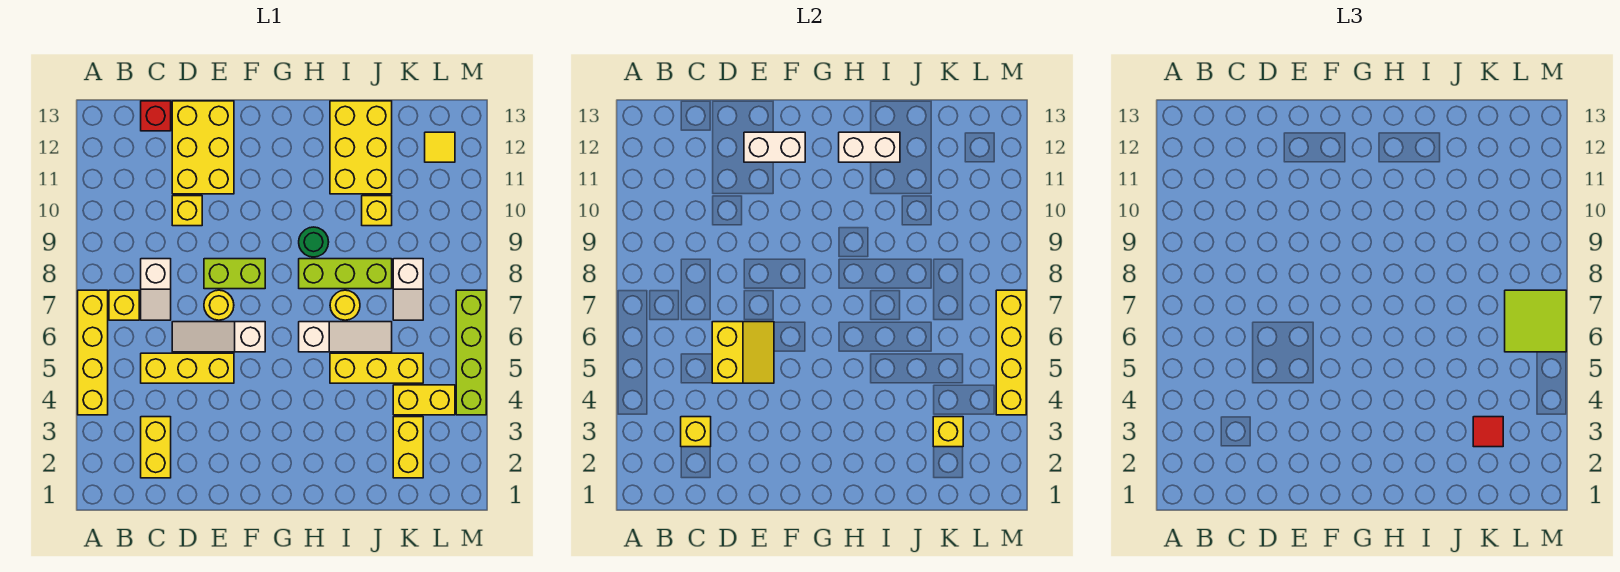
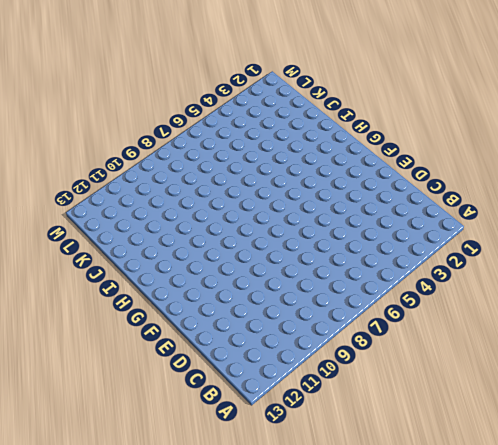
none -> yellow brick A4:A7 level 1
none -> yellow brick B7 level 1
none -> yellow brick C2:C3 level 1
none -> yellow brick C5:E5 level 1

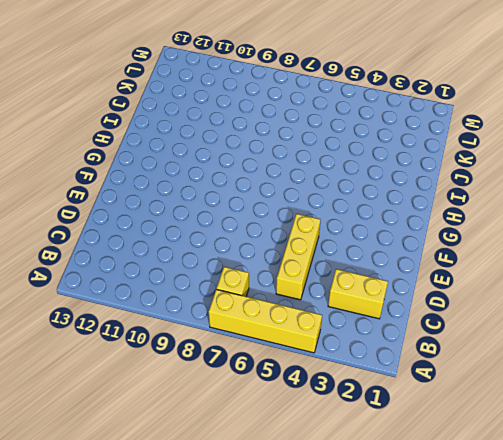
none -> white slope C7:C8 level 1 top 8
none -> red brick C13 level 1
none -> white slope D6:F6 level 1 top F
none -> yellow brick D10 level 1

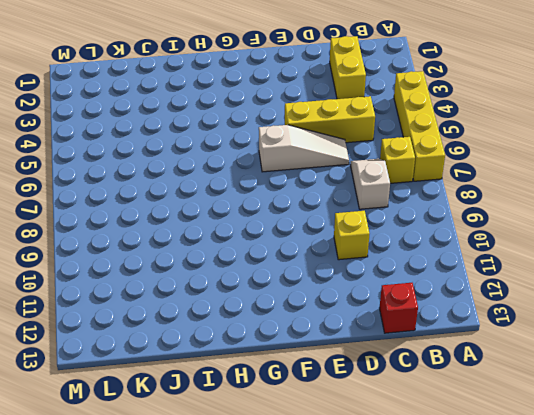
none -> yellow brick D11:E13 level 1
none -> yellow round brick E7 level 1
none -> lime brick E8:F8 level 1
none -> white slope H6:J6 level 1 top H

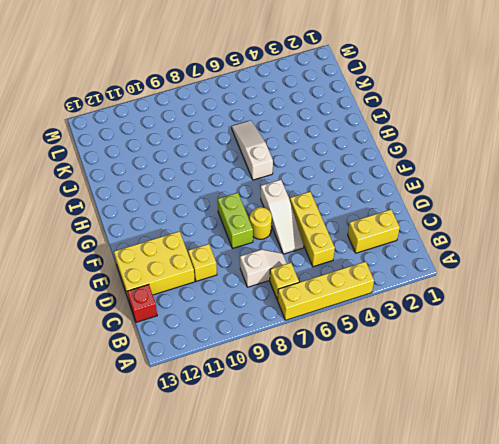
none -> lime brick H8:J8 level 1
none -> green round brick H9 level 1
none -> yellow brick I5:K5 level 1
none -> yellow round brick I7 level 1

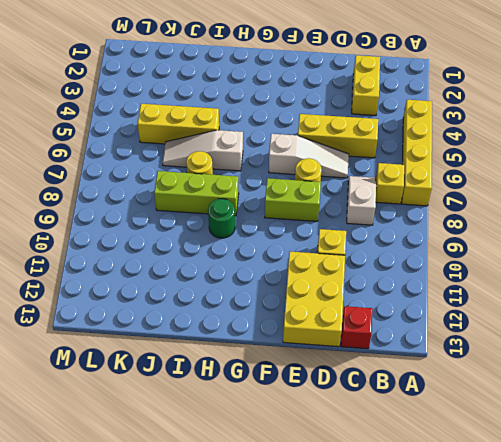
none -> yellow brick I11:J13 level 1
none -> yellow brick J10 level 1
none -> yellow brick K2:K3 level 1
none -> yellow brick K4:L4 level 1

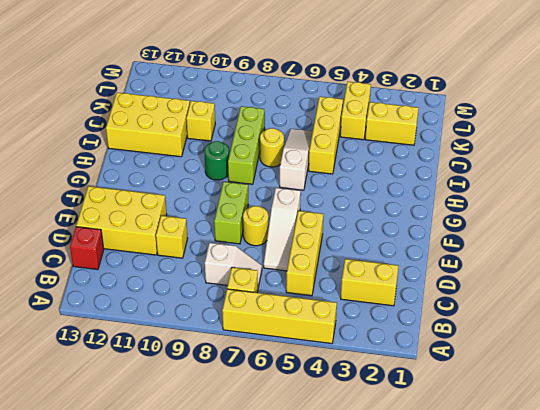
none -> white slope K7:K8 level 1 top 8
none -> yellow tile L12 level 1
none -> lime brick M4:M7 level 1
none -> yellow brick C3 level 2

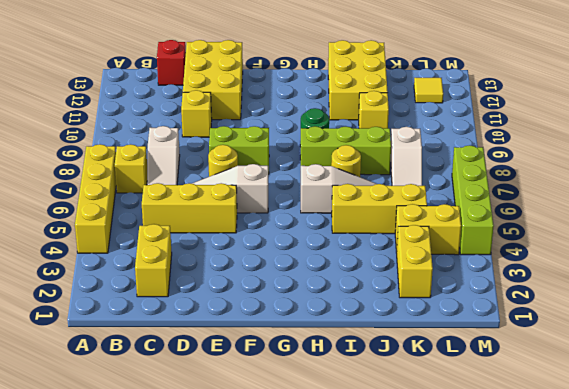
none -> yellow brick C3 level 2
none -> yellow slope D5:E6 level 2 top D
none -> white brick E12:F12 level 2
none -> white brick H12:I12 level 2

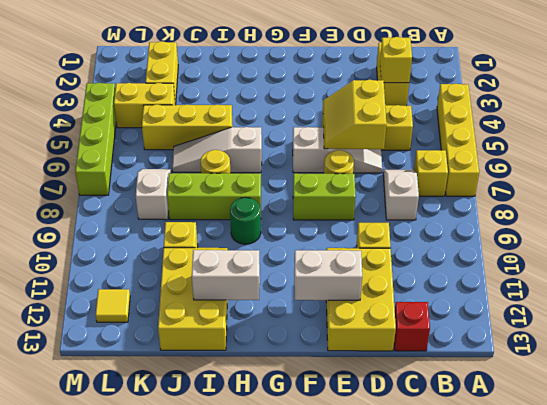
none -> yellow brick K3 level 2
none -> yellow brick M4:M7 level 2
none -> red tile K3 level 3
none -> lime tile L6:M7 level 3

